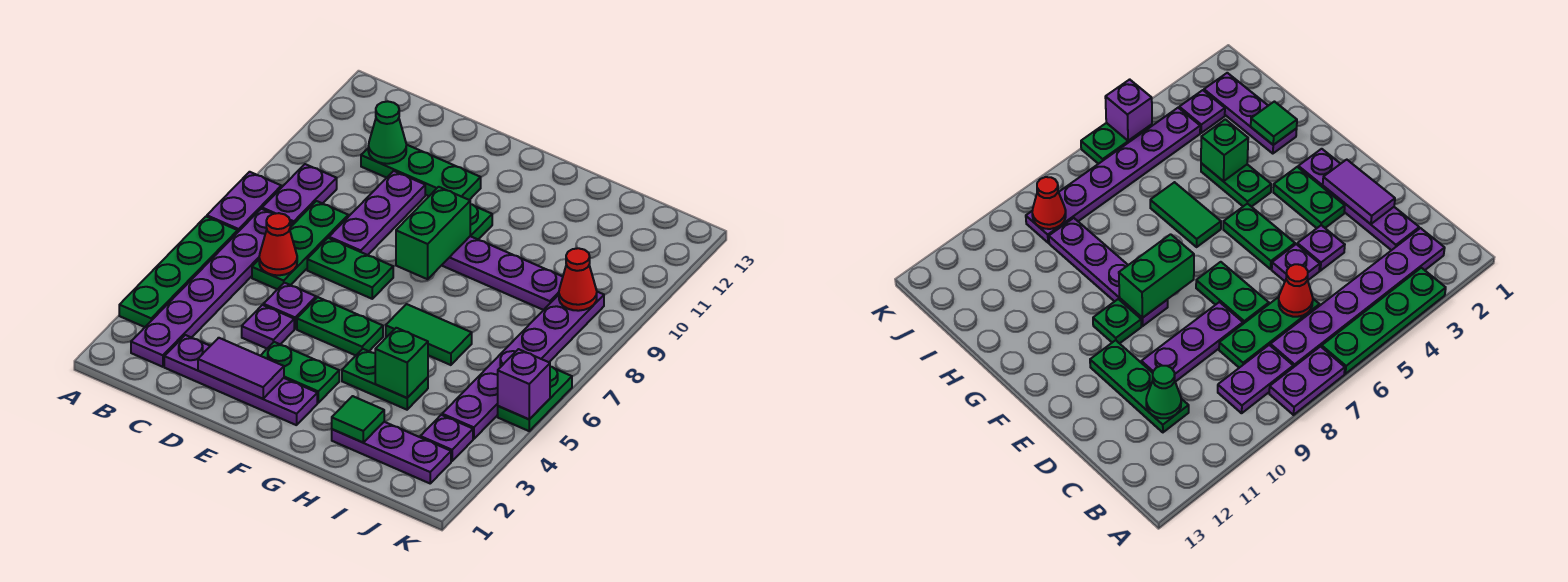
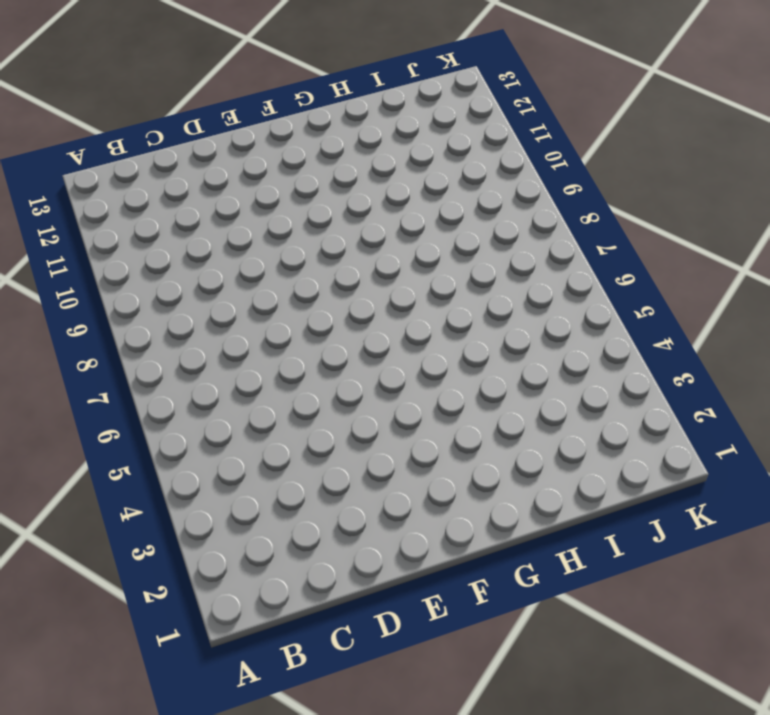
none -> green plate A3:A6 level 1
none -> purple plate A7:A8 level 1
none -> purple plate B2:B7 level 1

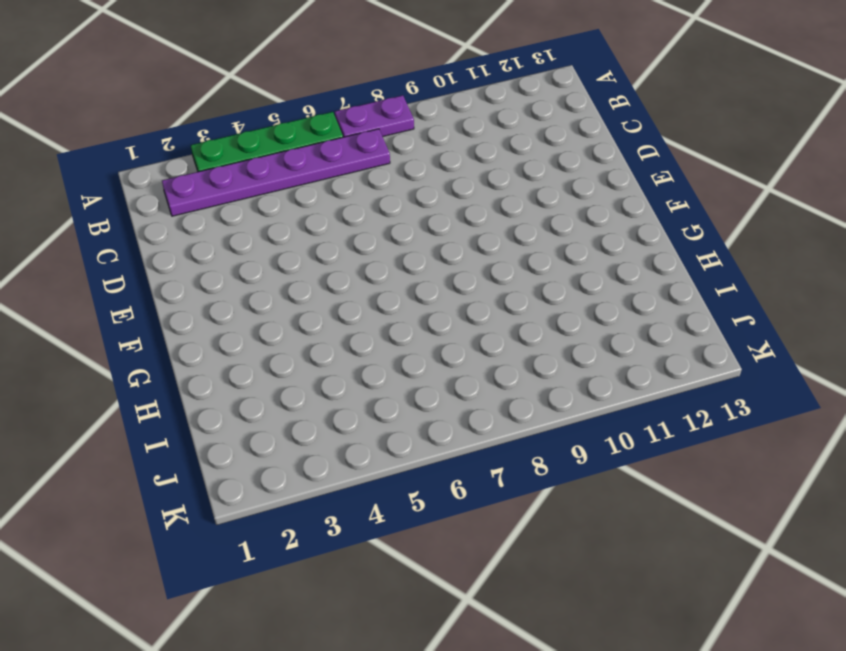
none -> purple plate B8:B9 level 1
none -> purple plate C2:F2 level 1
none -> green plate C6:C8 level 1

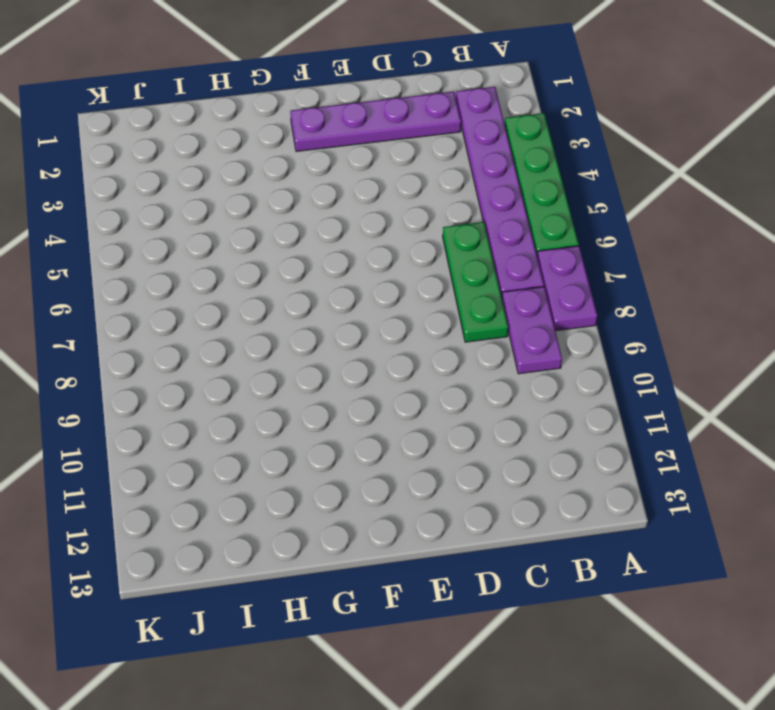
none -> green plate C11:E11 level 1
none -> purple plate D4 level 1
none -> purple plate D5 level 1

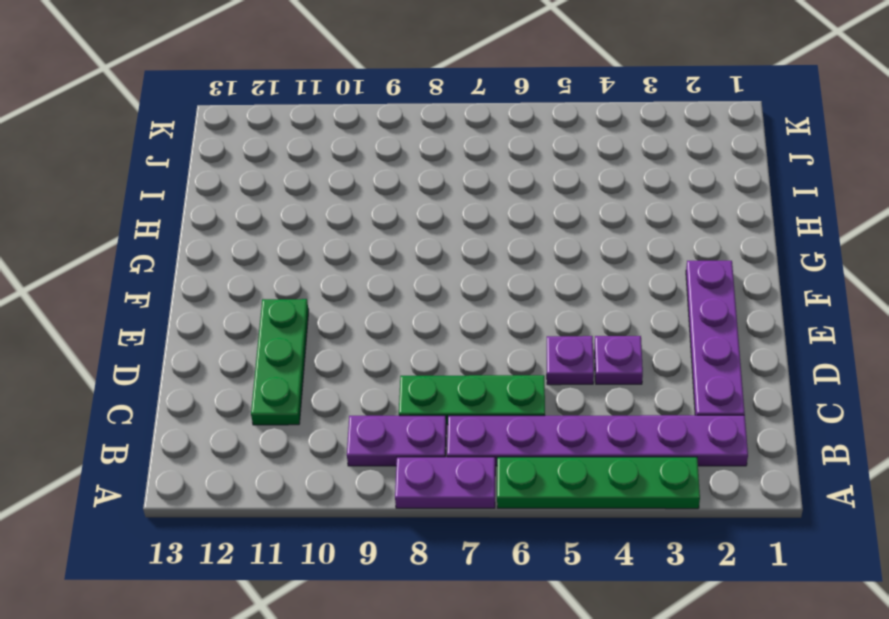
none -> green plate D7:E7 level 1
none -> purple plate D8:D10 level 1
none -> green plate E3:F3 level 1

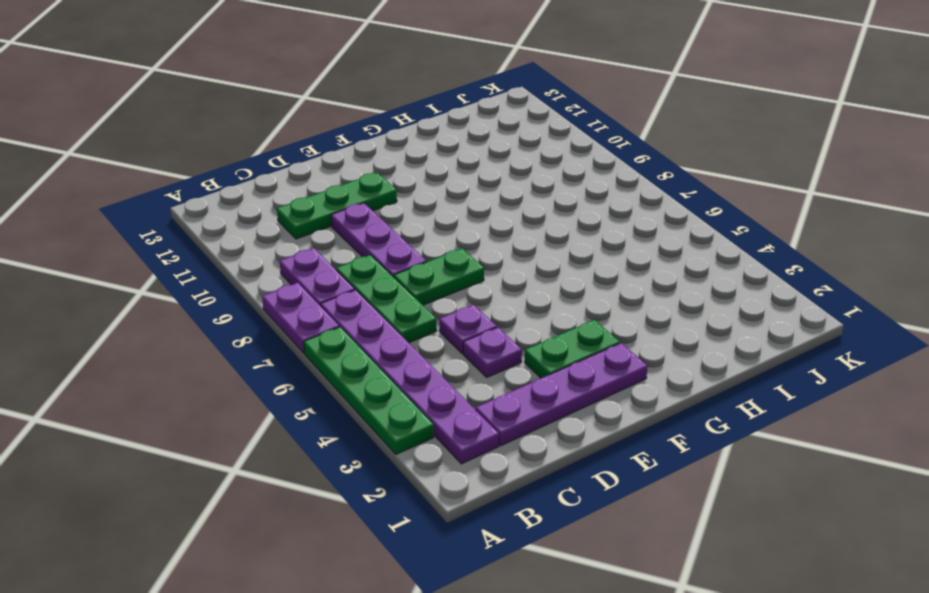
none -> green plate E5:F5 level 1
none -> purple plate F9:I9 level 1
none -> green plate F10 level 1

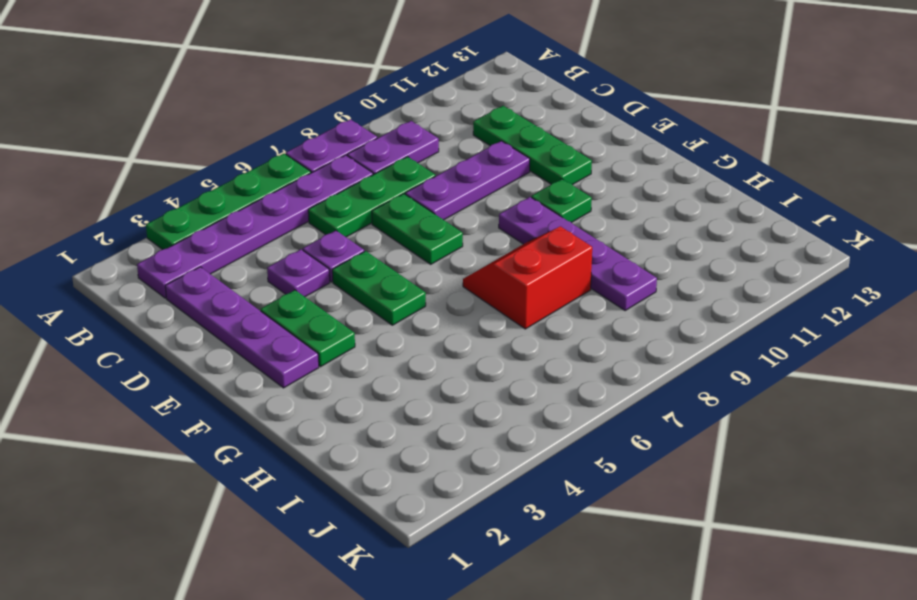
red slope G7:H8 level 1 top H -> none
none -> green plate G4:H4 level 1
none -> green tile G6:H6 level 1
none -> purple plate H2:J2 level 1

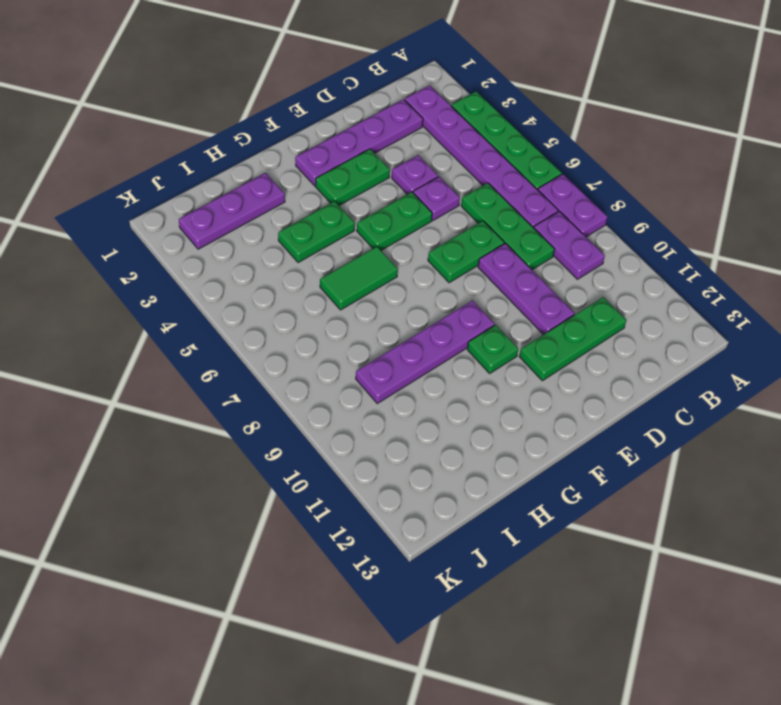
none -> purple plate J3 level 1
none -> purple plate J4:J9 level 1
none -> green plate K5:K6 level 1

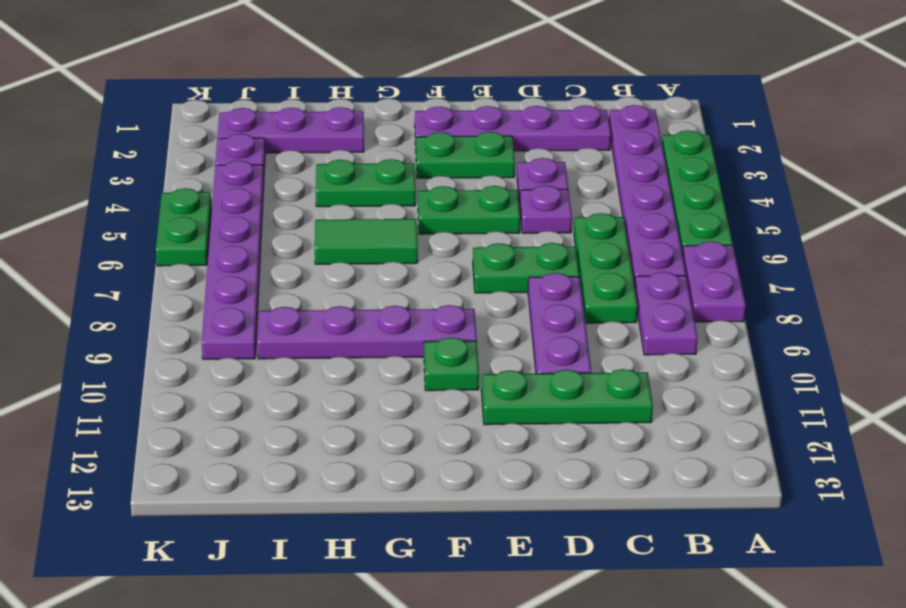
none -> red cone C6 level 2
none -> green cone C11 level 2
none -> purple tile D2:E2 level 2

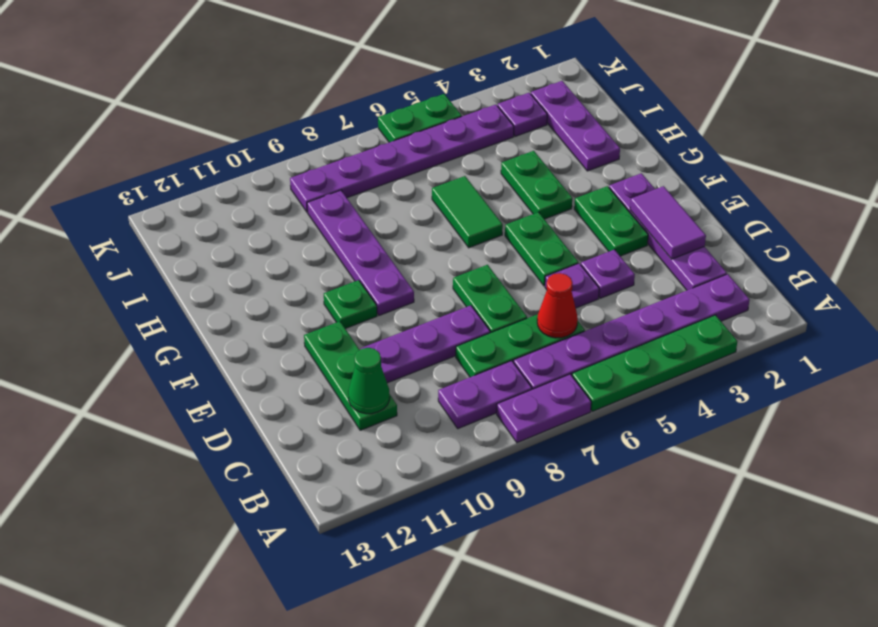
none -> green brick F8:F9 level 2
none -> green tile H2 level 2
none -> green brick H4 level 2

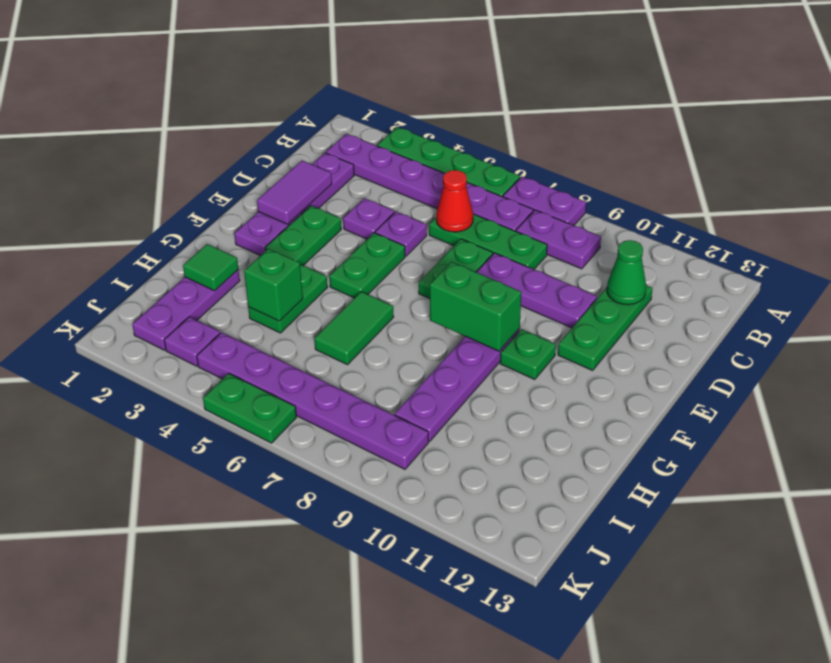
none -> red cone J9 level 2
none -> purple brick K5 level 2

